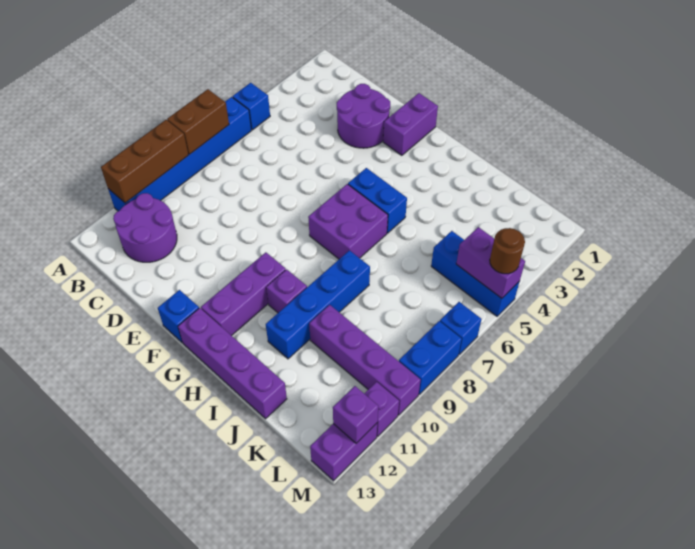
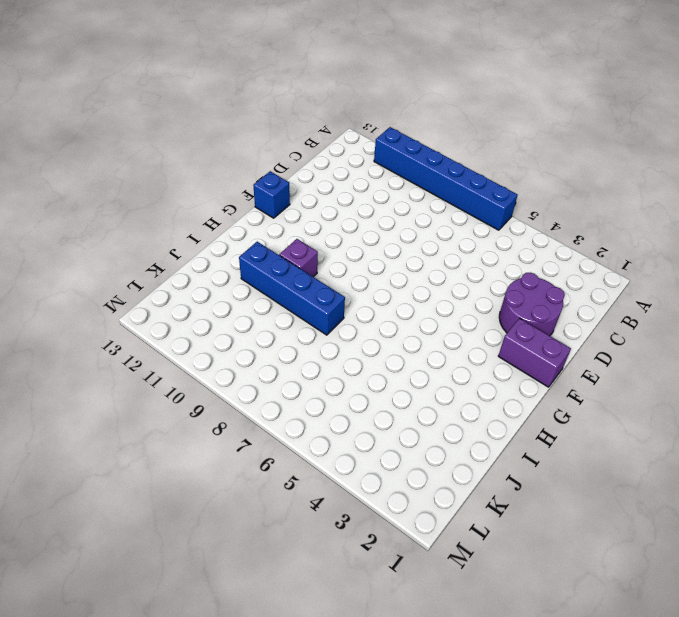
none -> blue brick A5 level 1
none -> purple round brick B11:C12 level 1
none -> blue brick G5:H5 level 1

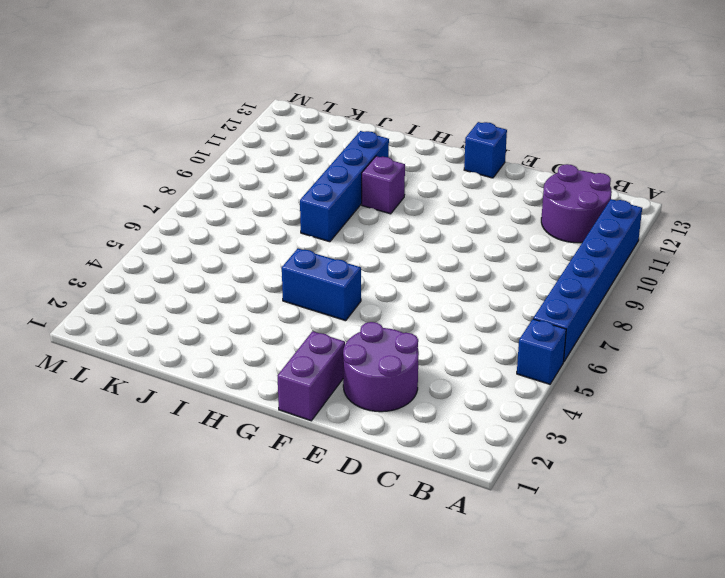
none -> purple brick G6:H7 level 1
none -> purple brick G10:G12 level 1
none -> purple brick G13:J13 level 1

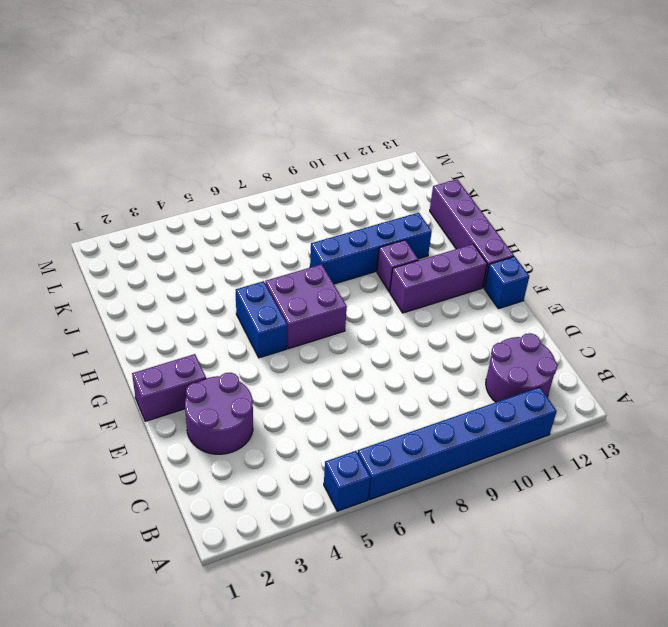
none -> purple brick J10:M10 level 1
none -> blue brick K5:M5 level 1
none -> blue brick M7 level 1

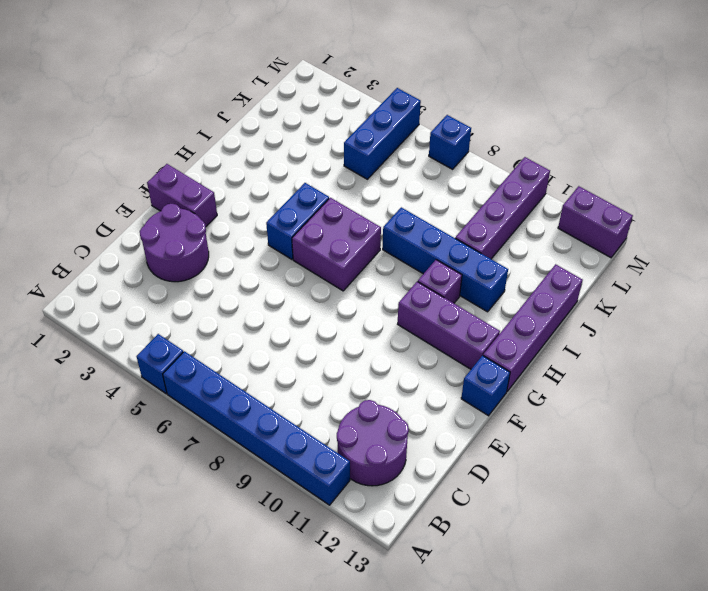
none -> blue brick M8:M9 level 1
none -> purple brick M11 level 1
none -> brown brick A7:A8 level 2

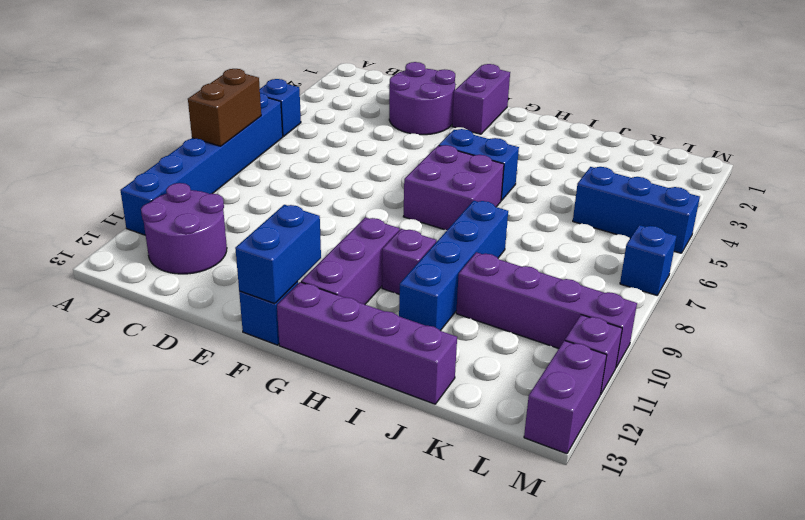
blue brick F12:F13 level 2 -> blue brick M8:M9 level 1
none -> brown brick A9:A11 level 2
none -> purple brick L5:M5 level 2
none -> purple brick M12 level 2

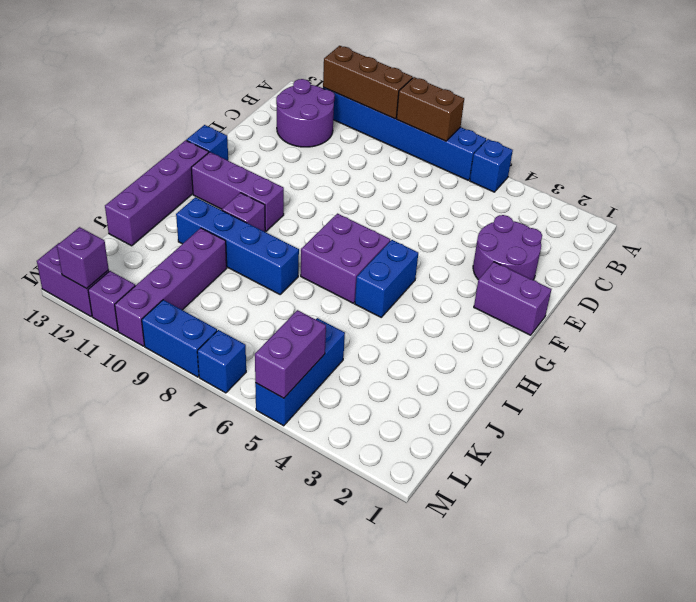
none -> brown round brick M5 level 3

